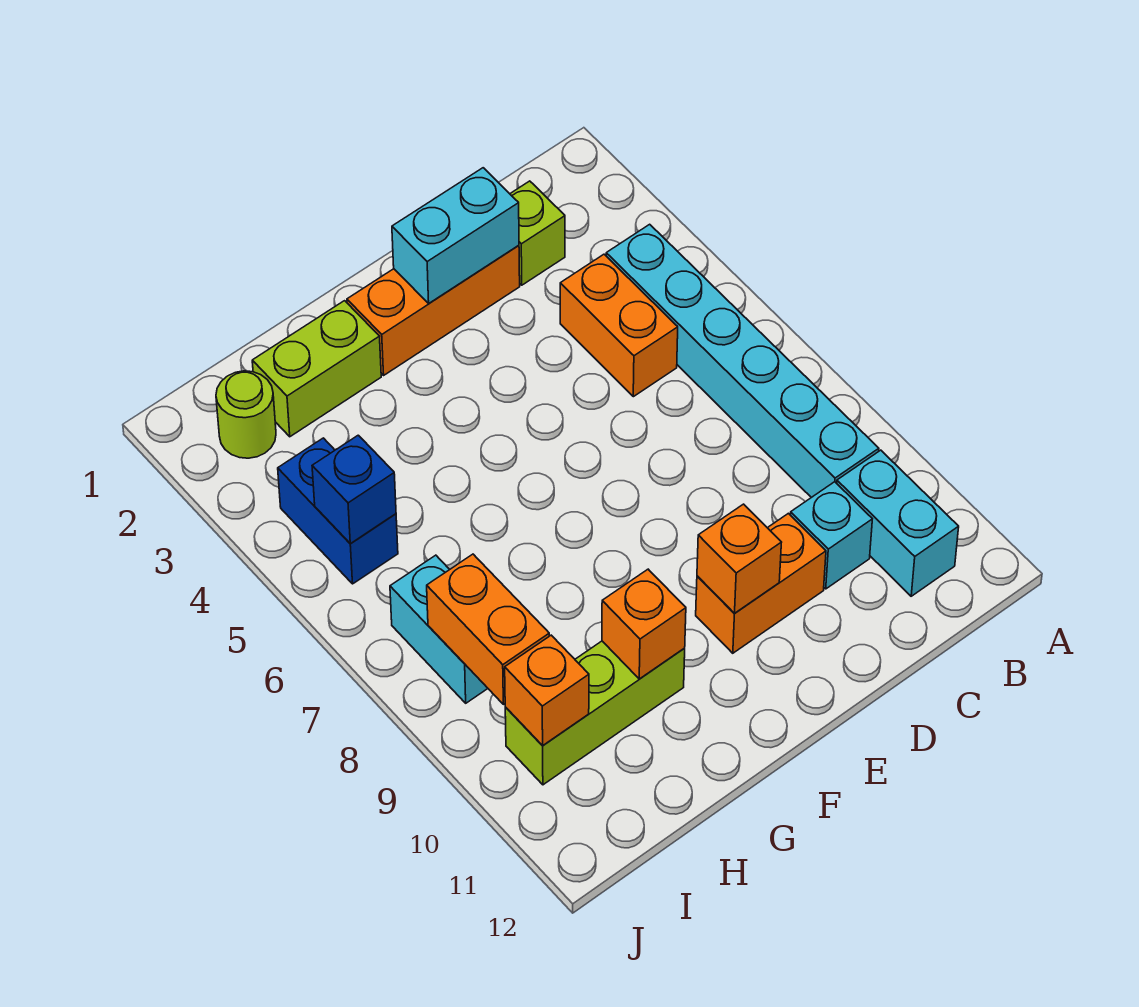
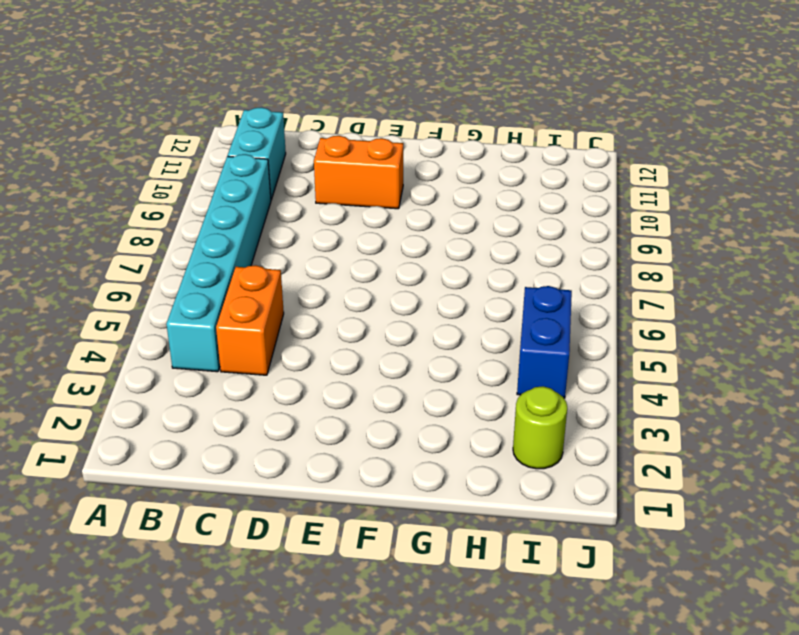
none -> lime brick C2 level 1
none -> cyan brick C10 level 1
none -> orange brick D2:F2 level 1

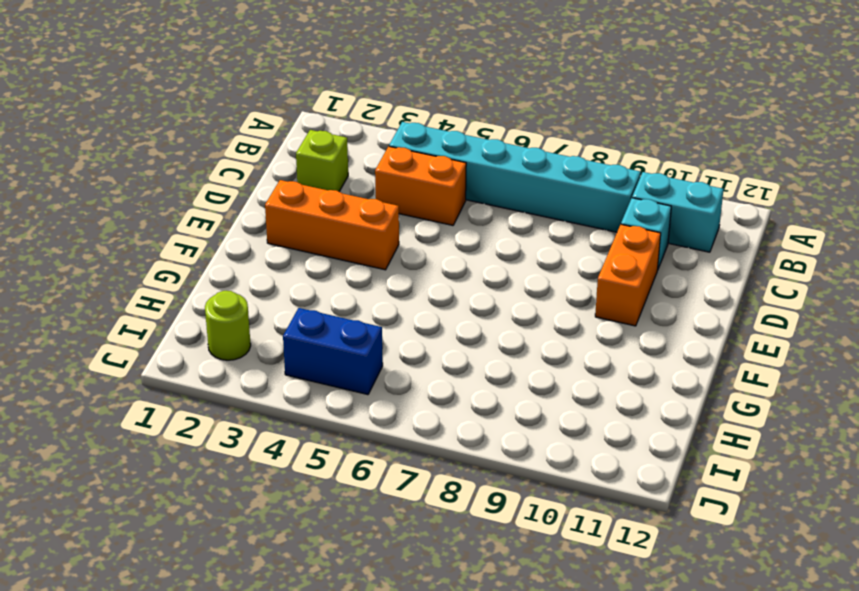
orange brick E2:E4 level 1 -> orange brick D2:F2 level 1
none -> lime brick G2:H2 level 1
none -> lime brick G10:I10 level 1
none -> cyan brick I7:I8 level 1

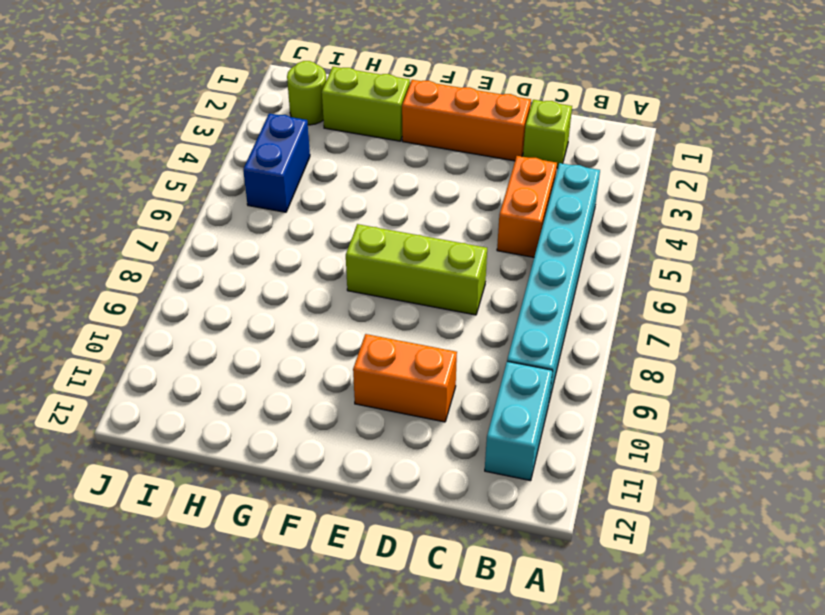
lime brick D7:F7 level 1 -> lime brick G10:I10 level 1
none -> cyan brick C10 level 1
none -> cyan brick I7:I8 level 1
none -> cyan brick D2:E2 level 2

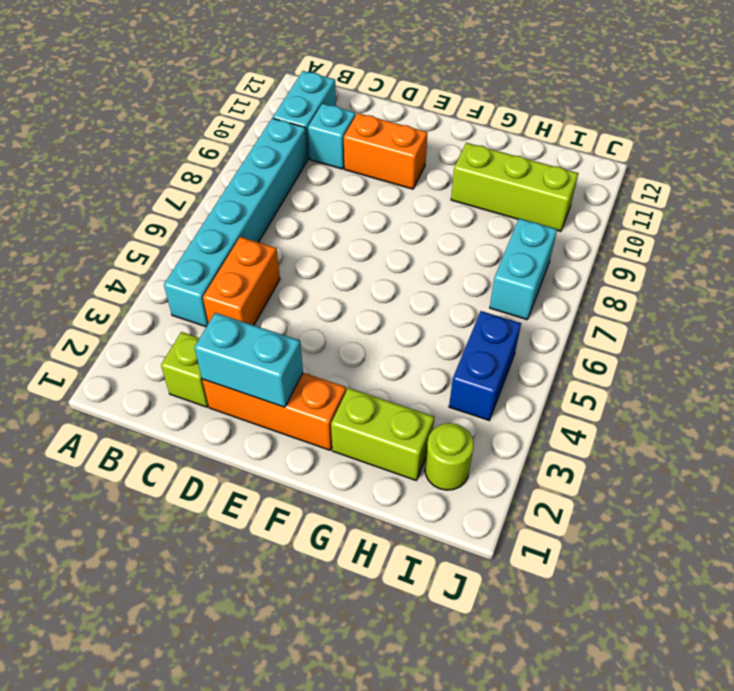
none -> orange brick E10 level 2
none -> orange brick G10 level 2
none -> blue brick I5 level 2

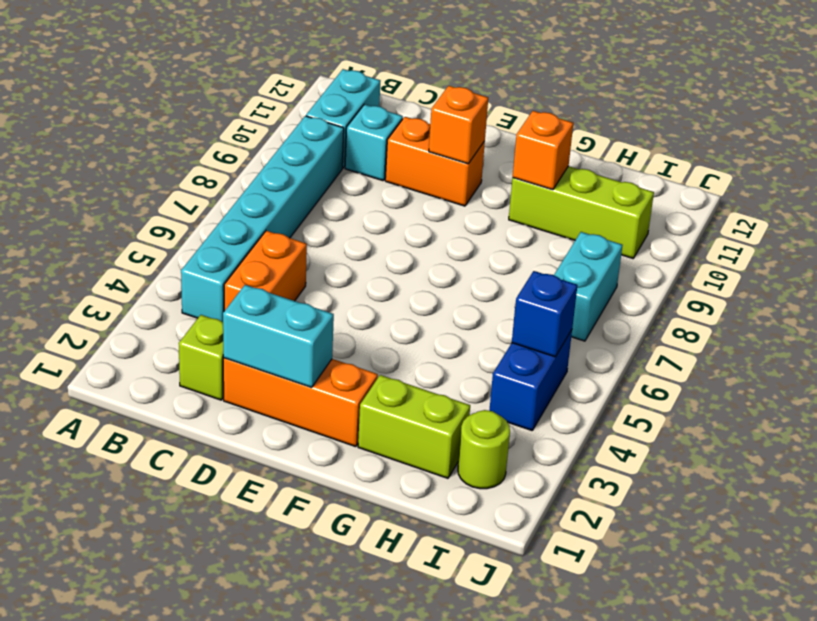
none -> orange brick I8:I9 level 2
none -> orange brick I10 level 2

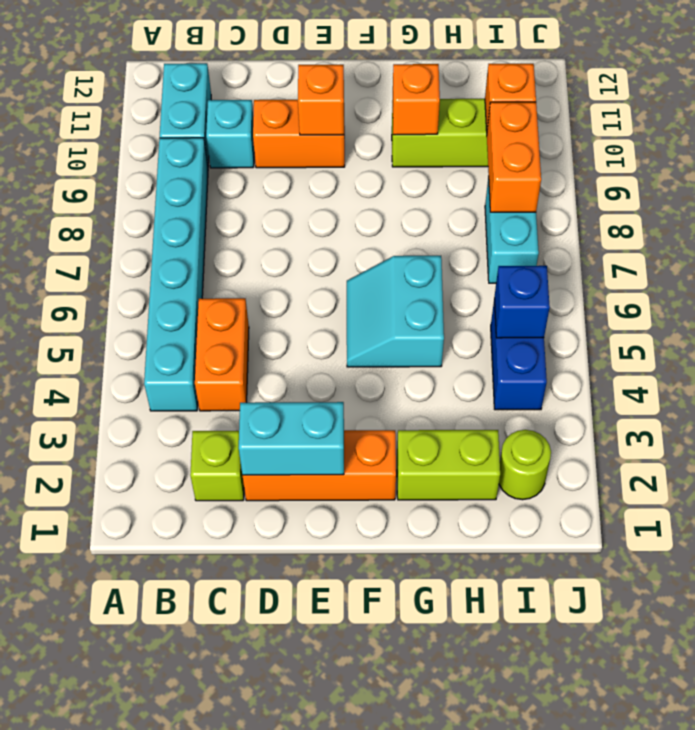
cyan slope F5:G6 level 1 top G -> none

